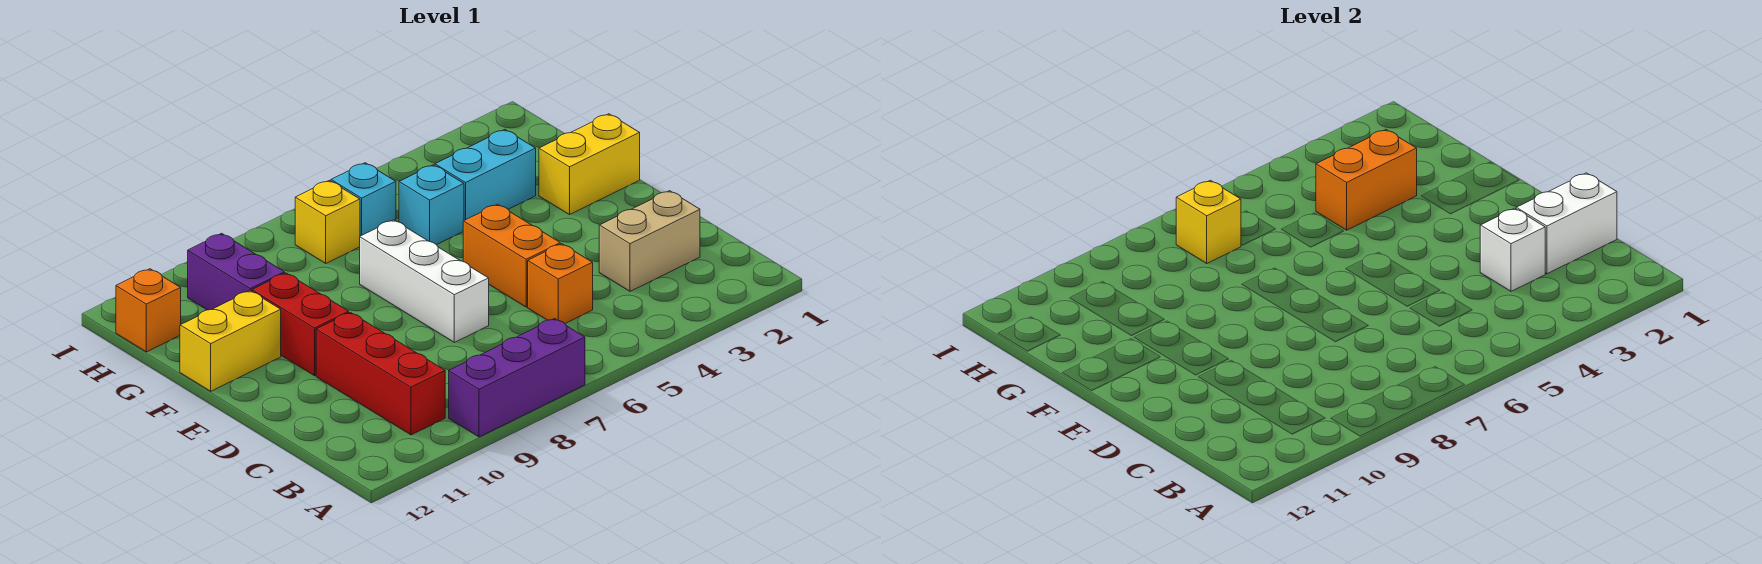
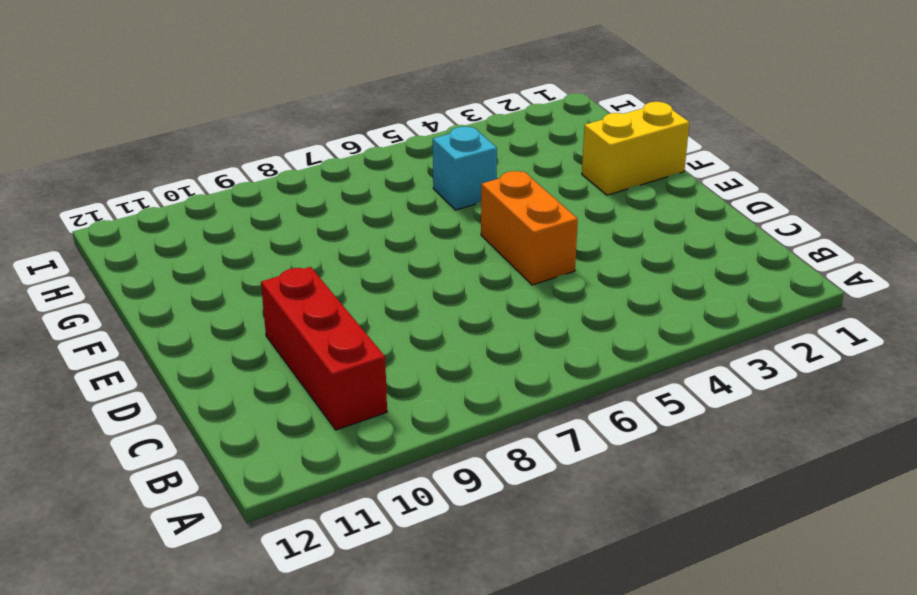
none -> purple brick A7:A9 level 1
none -> tan brick C2:C3 level 1
none -> orange brick C5 level 1

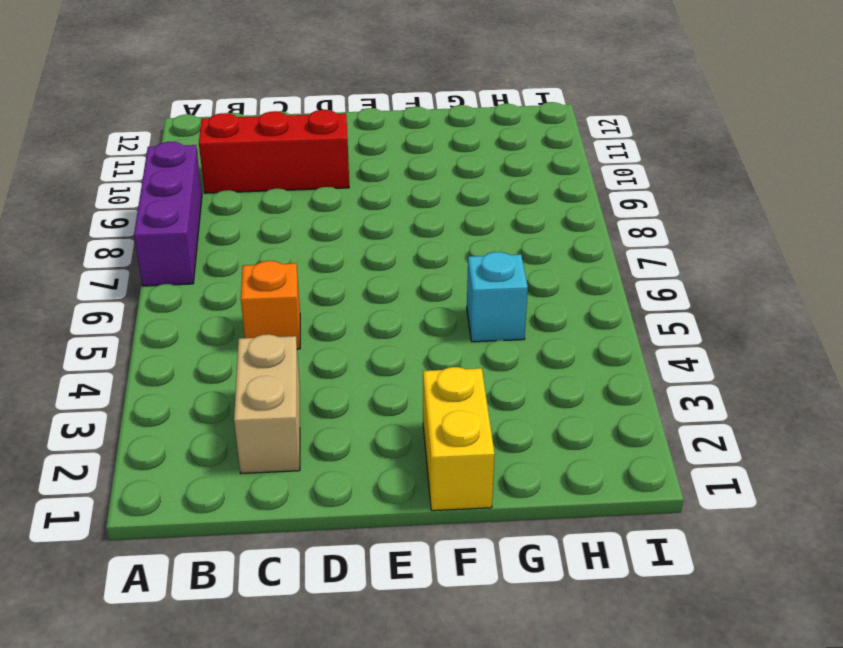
none -> orange brick D5:E5 level 1
none -> white brick D7:F7 level 1
none -> red brick E10:F10 level 1

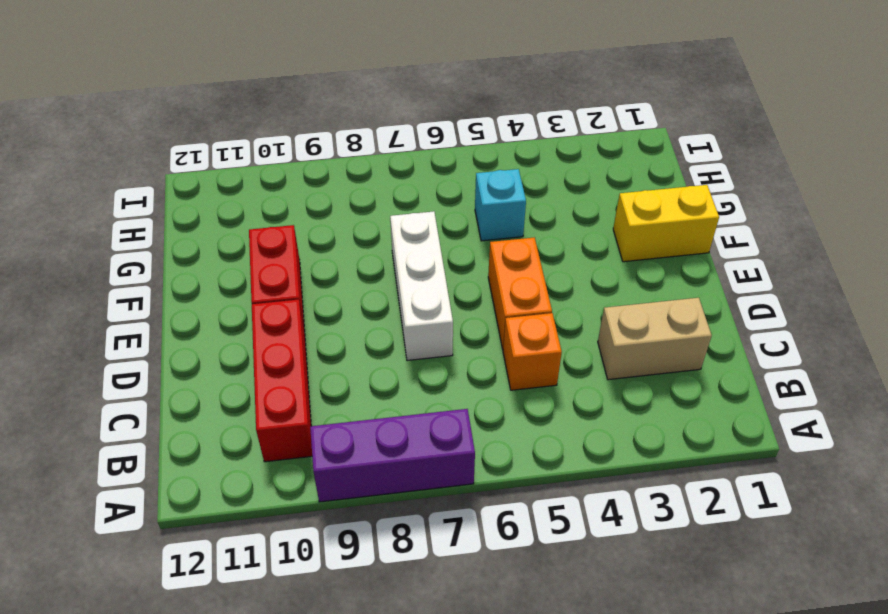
none -> yellow brick F11:F12 level 1
none -> cyan brick G3:G4 level 1
none -> purple brick G10:H10 level 1

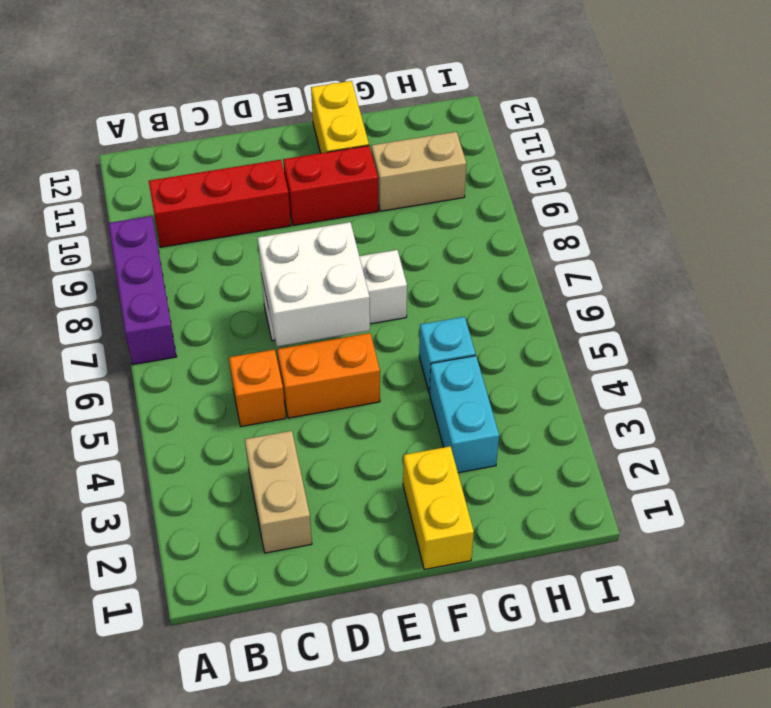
white brick D6:E7 level 2 -> none
tan brick G10:H10 level 1 -> purple brick G10:H10 level 1
none -> cyan brick H6 level 1
none -> yellow brick H7 level 1
none -> orange brick H12 level 1

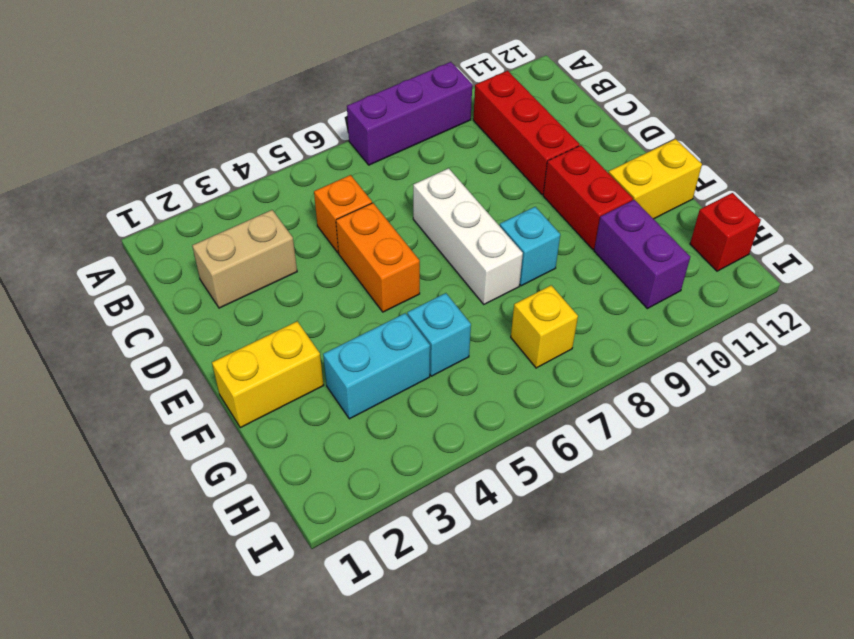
cyan brick F8 level 1 -> cyan brick H6 level 1
red brick H12 level 1 -> orange brick H12 level 1
none -> white brick C1:C2 level 2
none -> white brick C3 level 2
none -> orange brick G3:G4 level 2

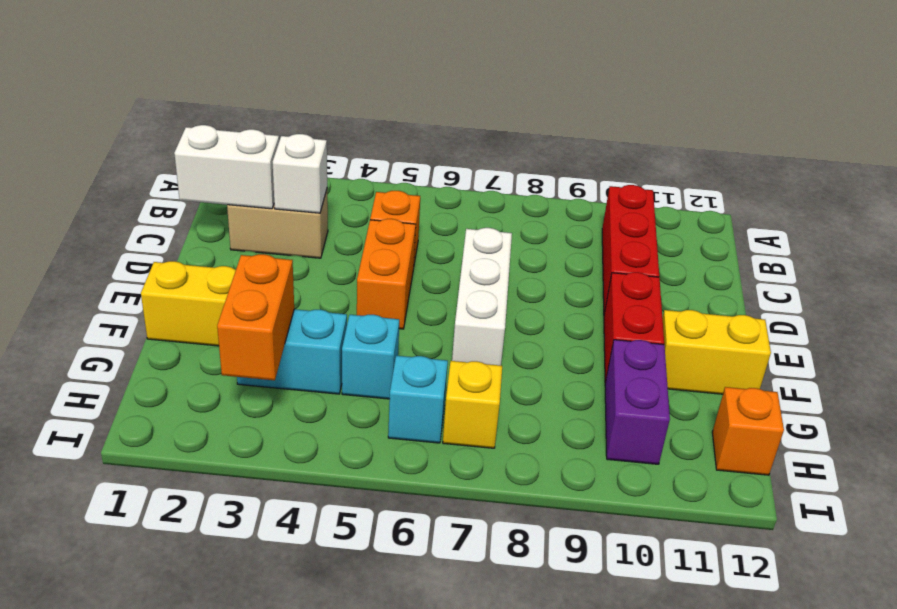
orange brick G3:H3 level 2 -> orange brick G3:G4 level 2
none -> purple brick A7:A9 level 1
none -> yellow brick H7 level 2

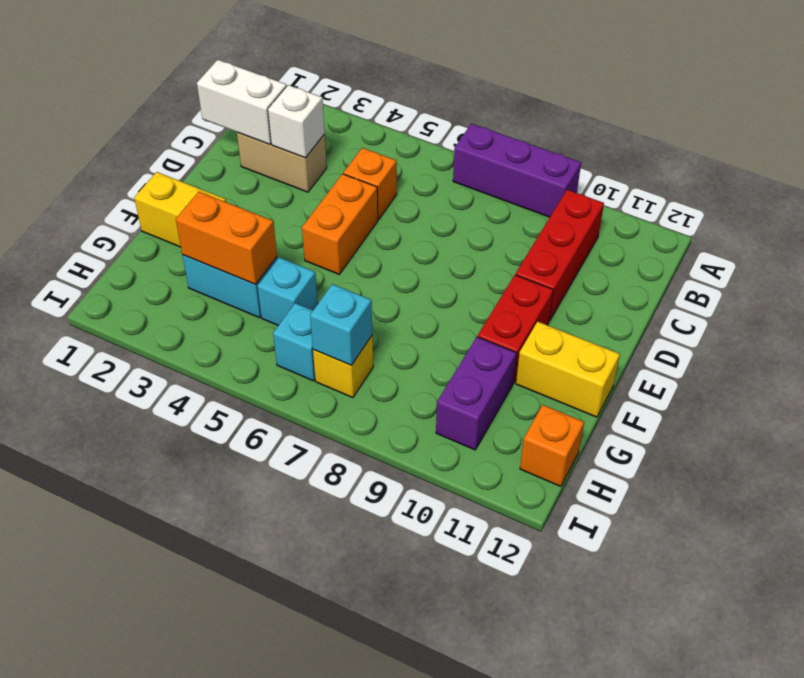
cyan brick H7 level 2 -> yellow brick H7 level 2
none -> white brick D7:F7 level 1

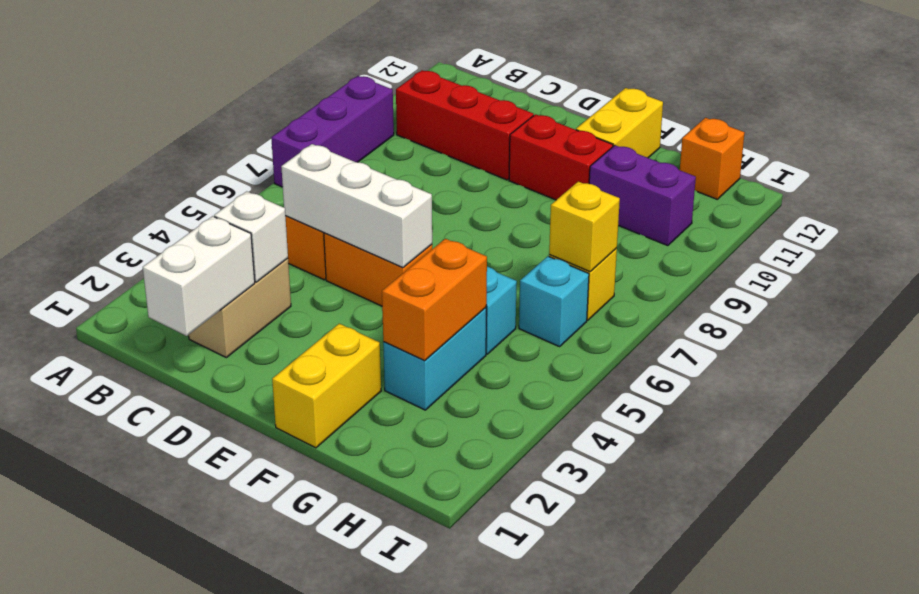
white brick C5:E5 level 2 -> white brick D7:F7 level 1

